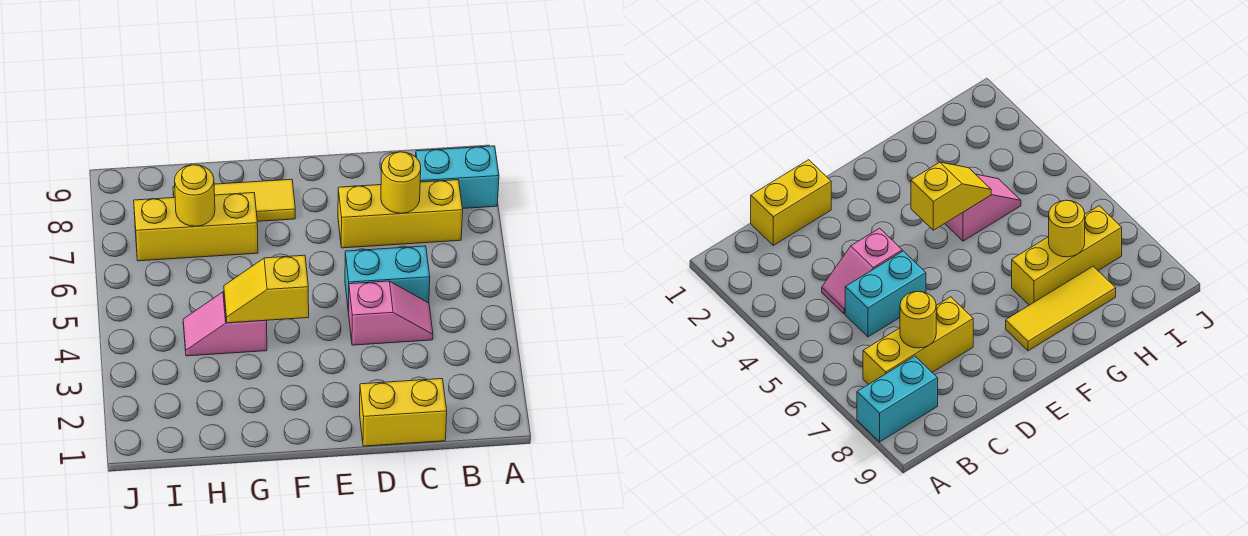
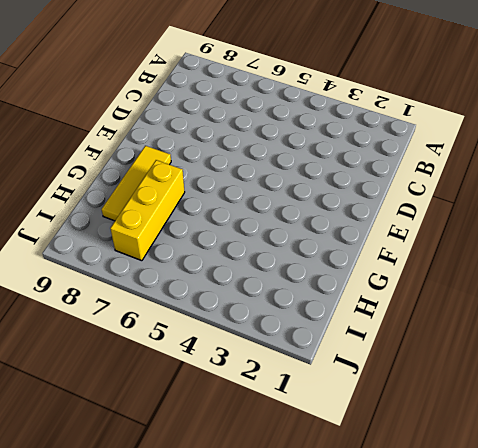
none -> cyan brick A8:B8 level 1
none -> yellow brick B7:D7 level 1

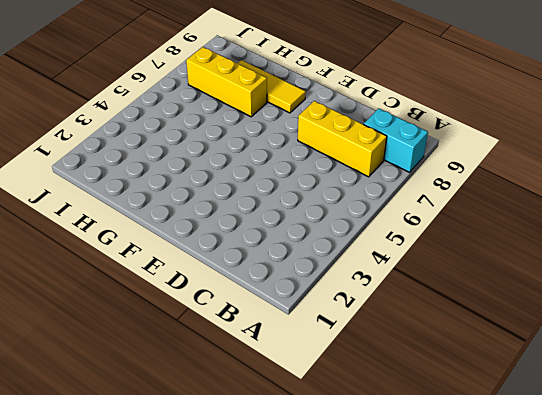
none -> yellow brick C1:D1 level 1
none -> pink slope C4:D4 level 1 top D

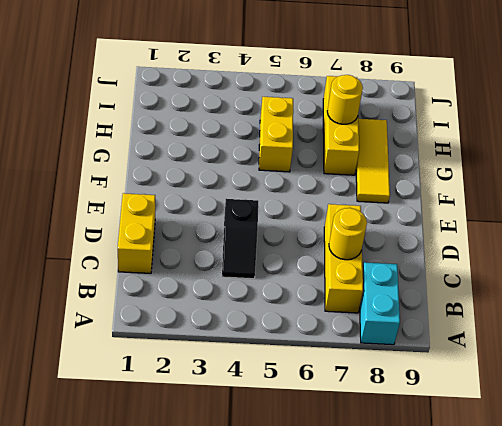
black slope C4:D4 level 1 top D -> pink slope C4:D4 level 1 top D
yellow brick G5:H5 level 1 -> none
none -> cyan brick C5:D5 level 1
none -> pink slope G4:H4 level 1 top G

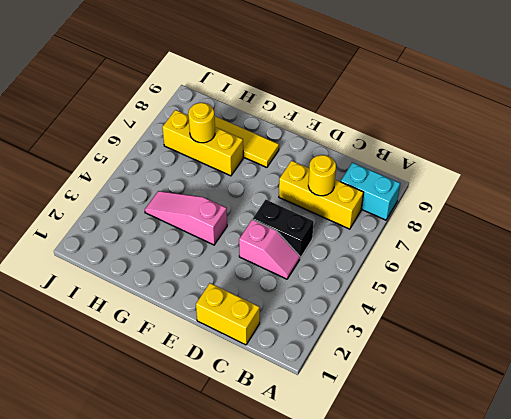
black brick C5:D5 level 1 -> cyan brick C5:D5 level 1
pink slope F4:H4 level 1 top F -> pink slope G4:H4 level 1 top G
none -> yellow slope F4:G4 level 2 top F

